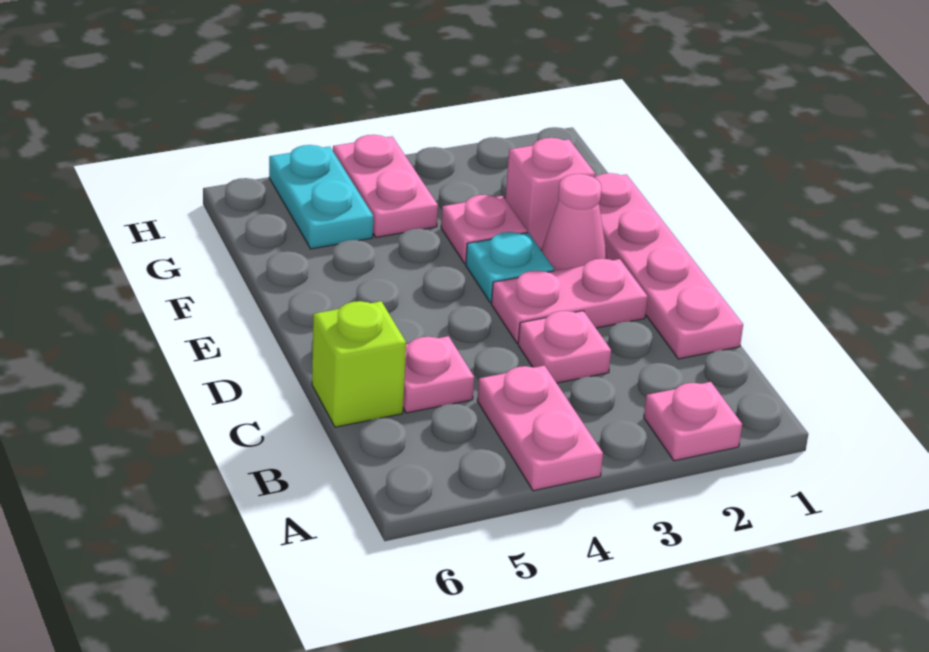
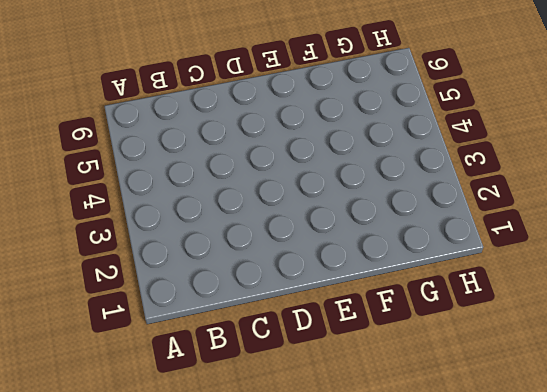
none -> pink plate A2 level 1
none -> pink plate A4:B4 level 1
none -> pink plate C1:F1 level 1

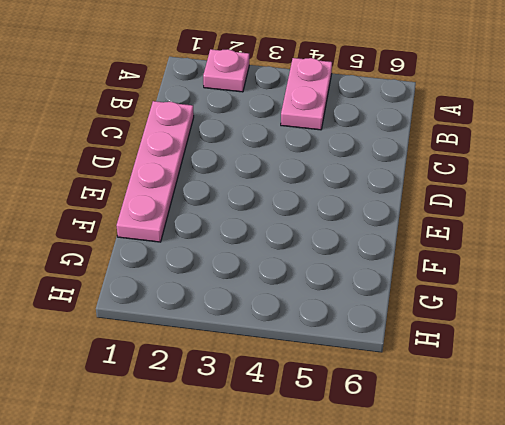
none -> pink plate C3 level 1
none -> pink plate C5 level 1
none -> lime brick C6 level 1

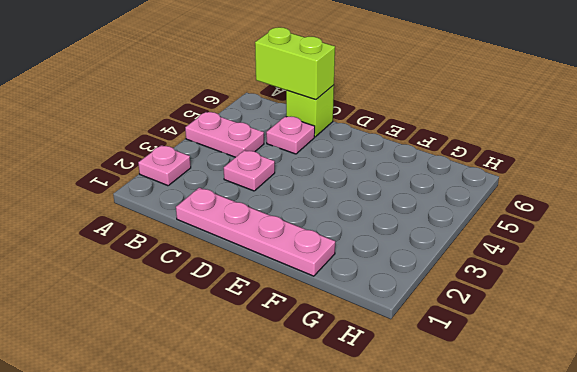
lime brick B6:C6 level 2 -> none
none -> pink plate D2:D3 level 1
none -> pink cone E2 level 1
none -> cyan plate E3 level 1

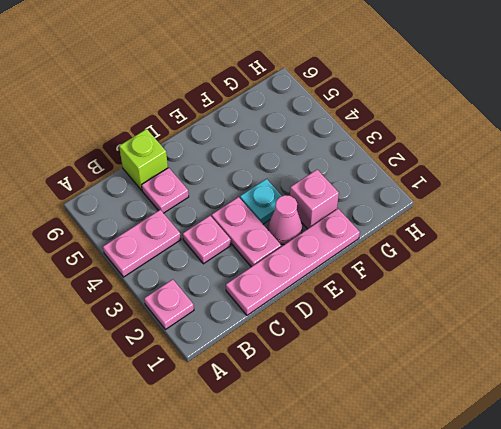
none -> pink plate F3 level 1
none -> pink plate G4:H4 level 1
none -> cyan plate G5:H5 level 1

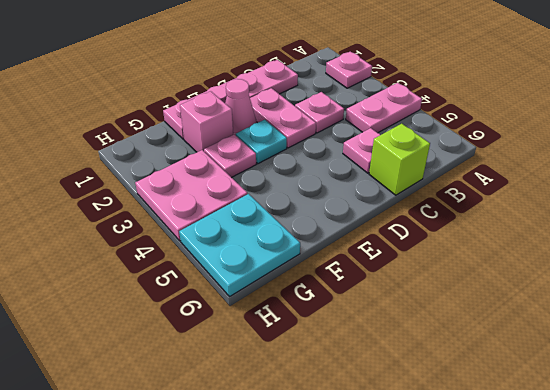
pink plate G3:H4 level 1 -> pink plate G4:H4 level 1
cyan plate G5:H6 level 1 -> cyan plate G5:H5 level 1

